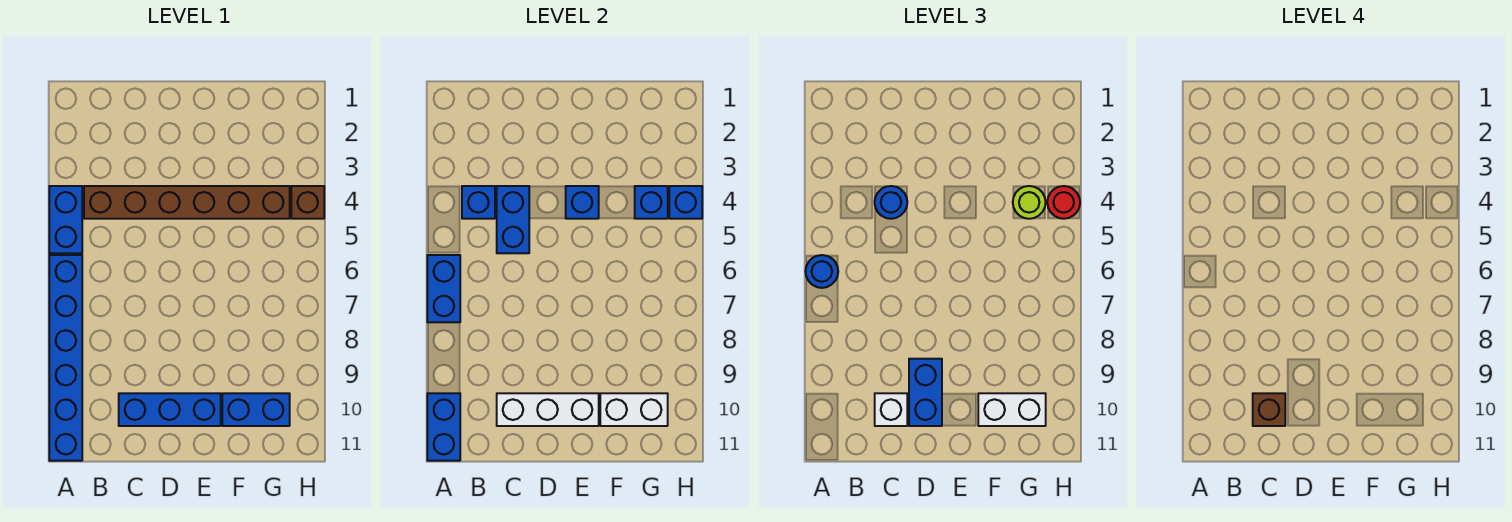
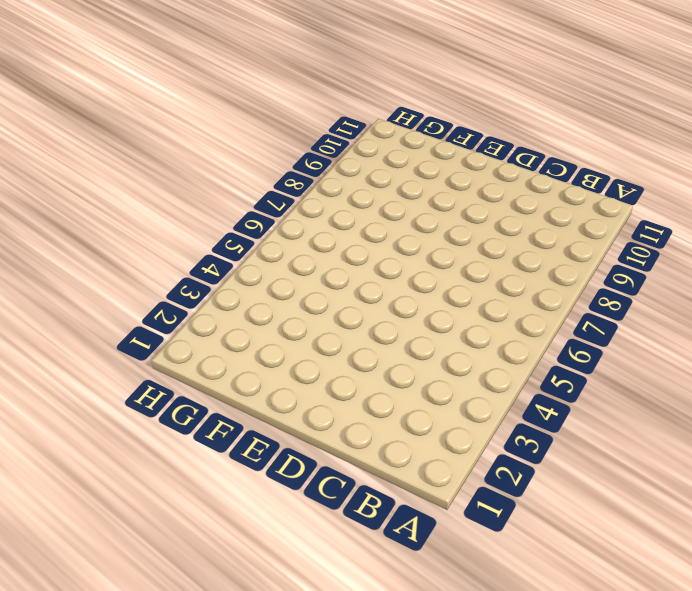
none -> blue brick A4:A5 level 1
none -> blue brick A6:A11 level 1
none -> brown brick B4:G4 level 1

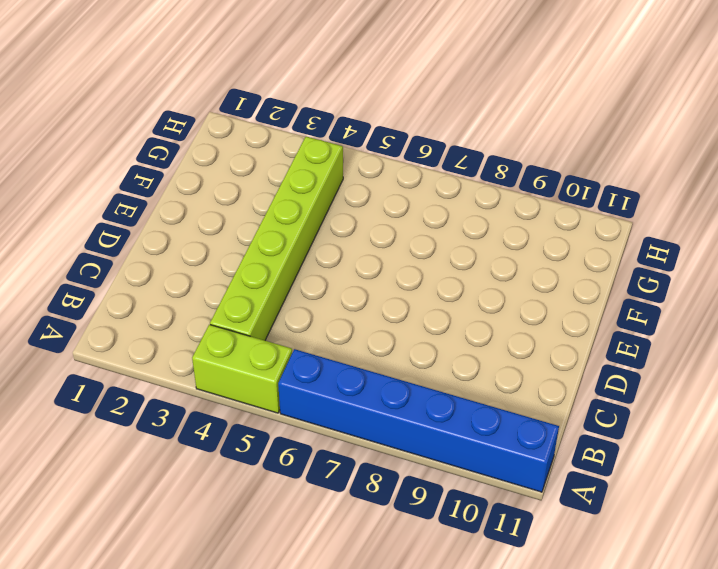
lime brick A4:A5 level 1 -> blue brick A4:A5 level 1
lime brick B4:G4 level 1 -> brown brick B4:G4 level 1
none -> blue brick C10:E10 level 1
none -> blue brick F10:G10 level 1
none -> brown brick H4 level 1

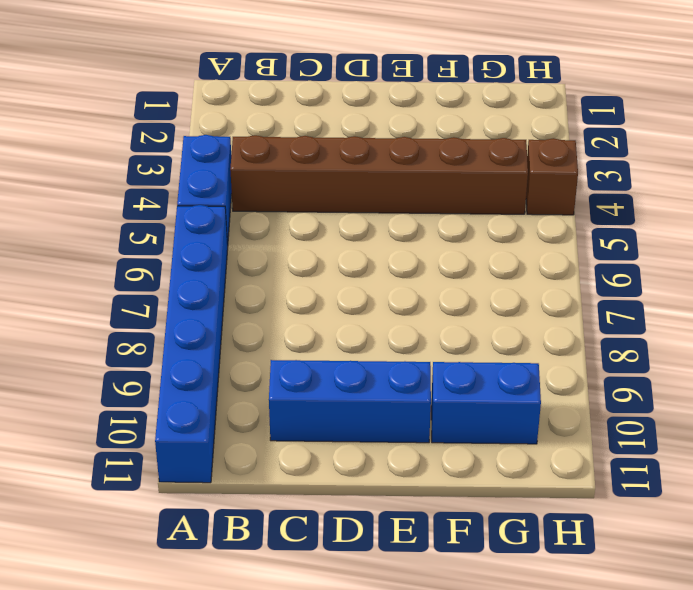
none -> blue brick A6:A7 level 2
none -> blue brick A10:A11 level 2
none -> blue brick B4 level 2

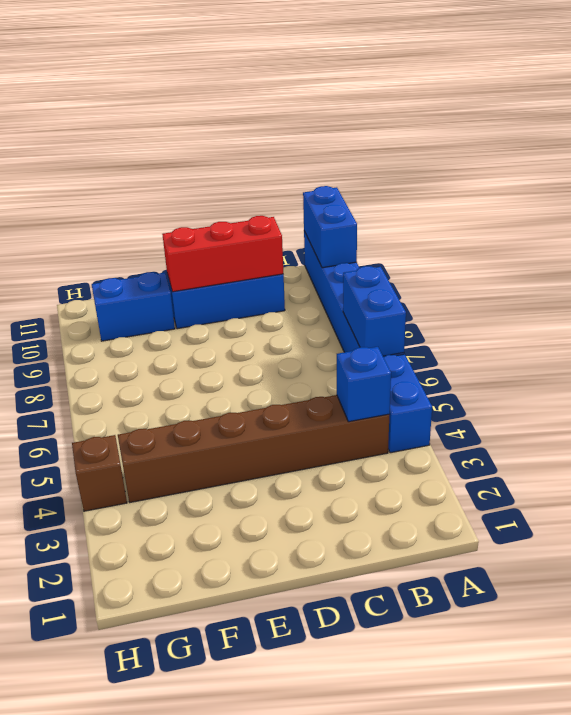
red brick C10:E10 level 2 -> white brick C10:E10 level 2
none -> blue brick C4:C5 level 2
none -> blue brick E4 level 2
none -> white brick F10:G10 level 2

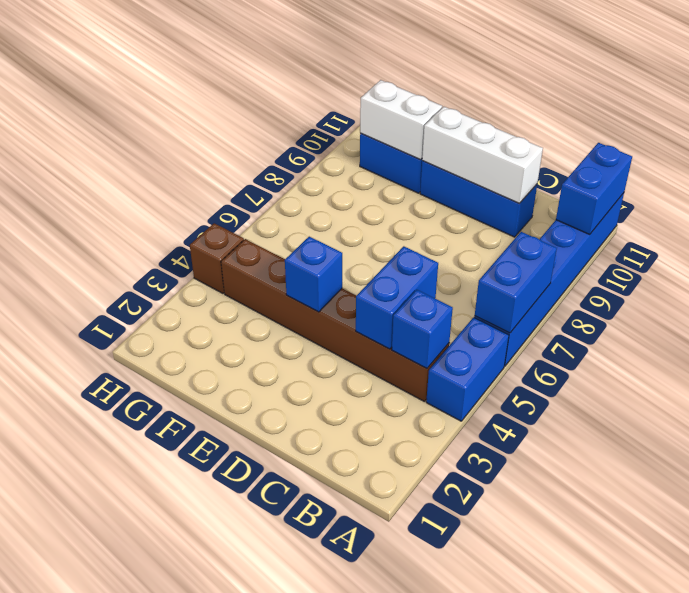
none -> blue brick G4 level 2
none -> blue brick H4 level 2
none -> blue round brick A6 level 3

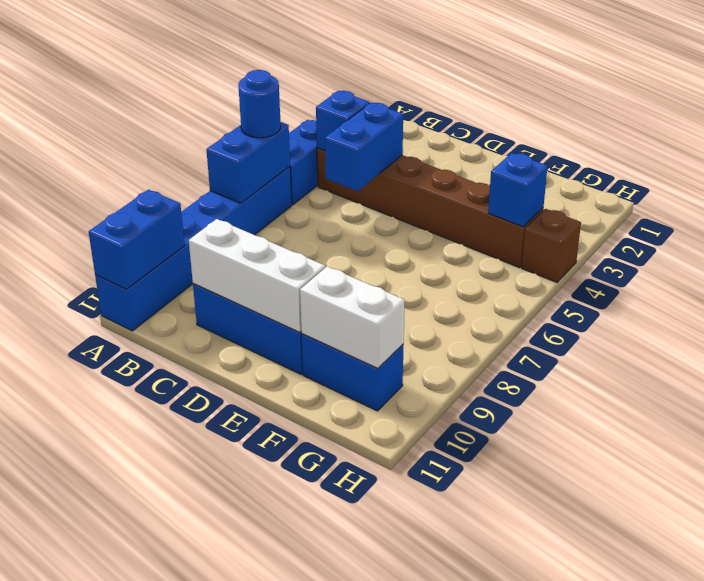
none -> blue brick E4 level 2
none -> blue brick H4 level 2
none -> blue round brick C4 level 3

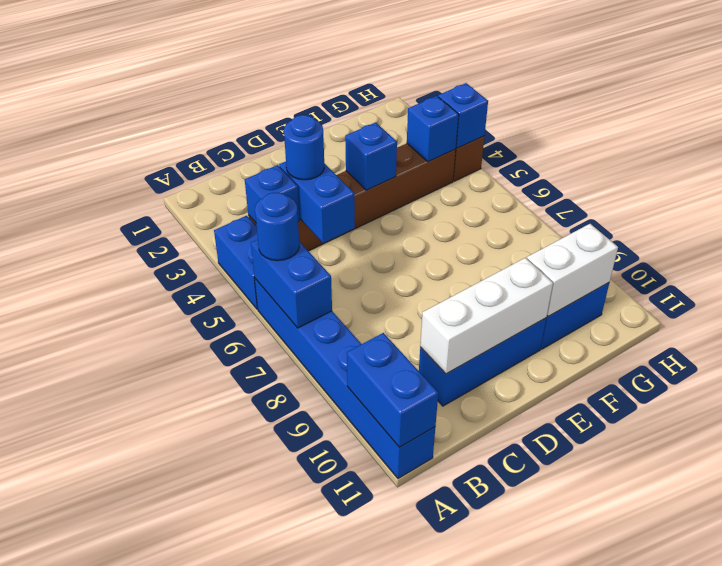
none -> white brick C10 level 3
none -> blue brick D9:D10 level 3
none -> white brick F10:G10 level 3

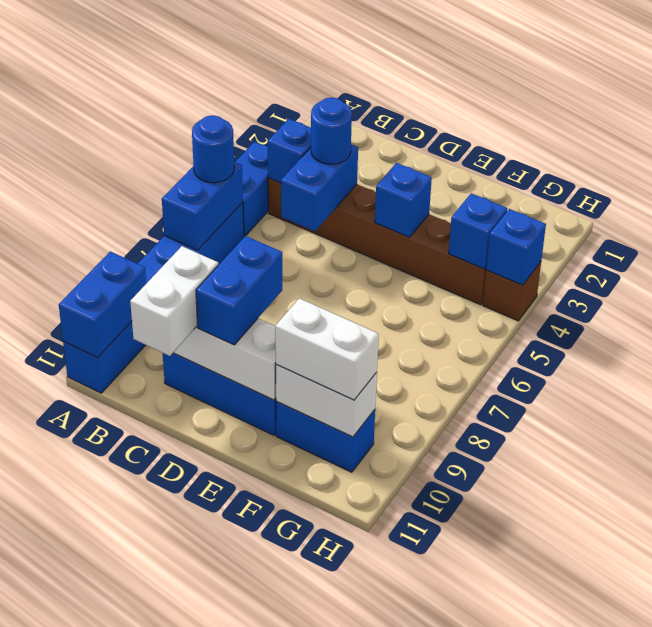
white brick C10:C11 level 3 -> white brick C10 level 3
none -> lime round brick G4 level 3
none -> red round brick H4 level 3
none -> brown brick C10 level 4

